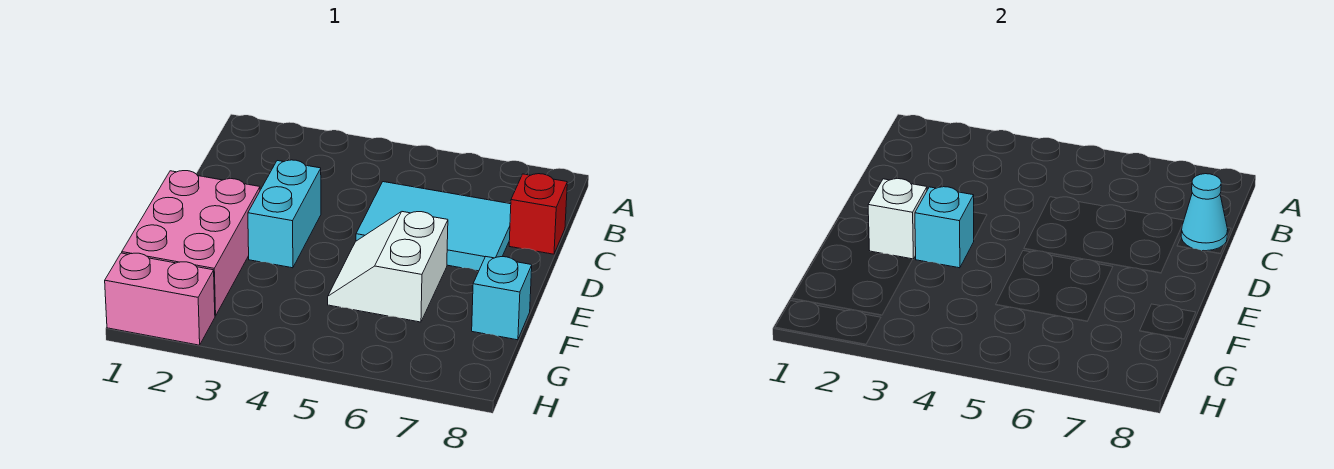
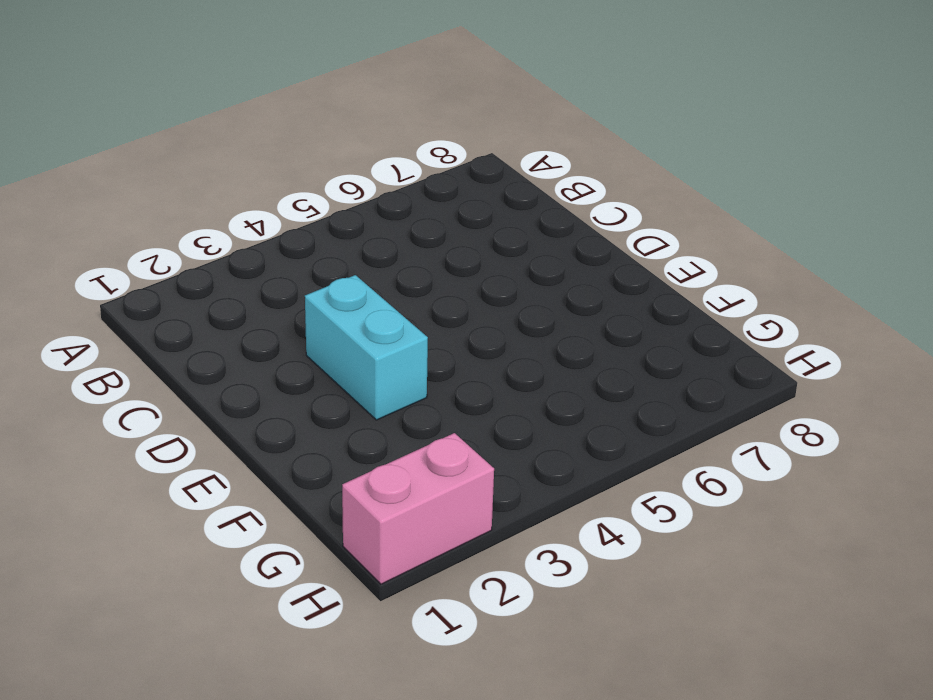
none -> cyan tile C5:D7 level 1
none -> red brick C8 level 1

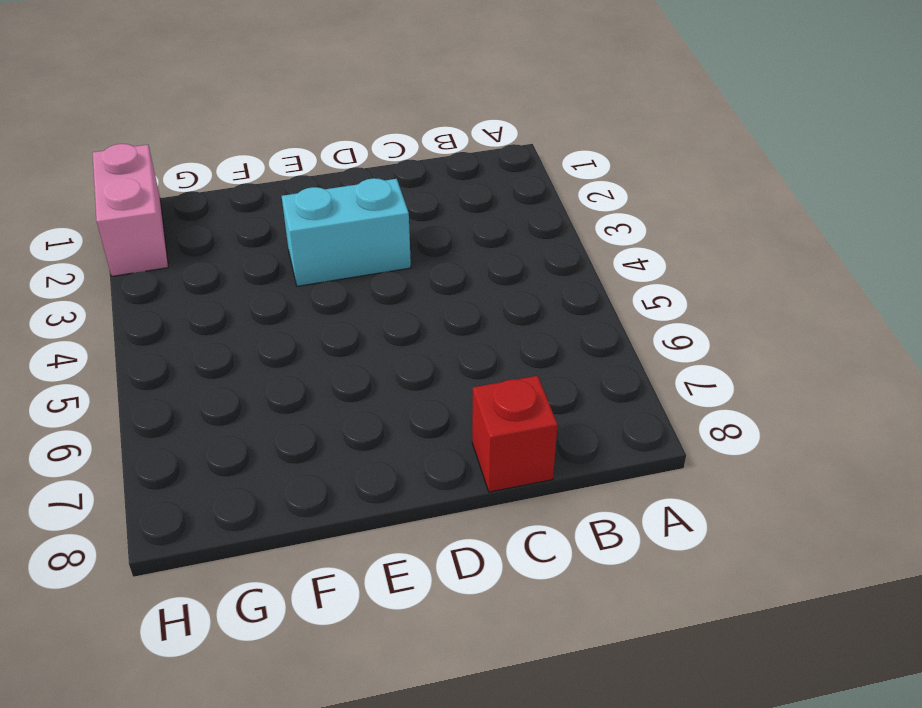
none -> cyan tile C5:D7 level 1
none -> pink brick E1:G2 level 1

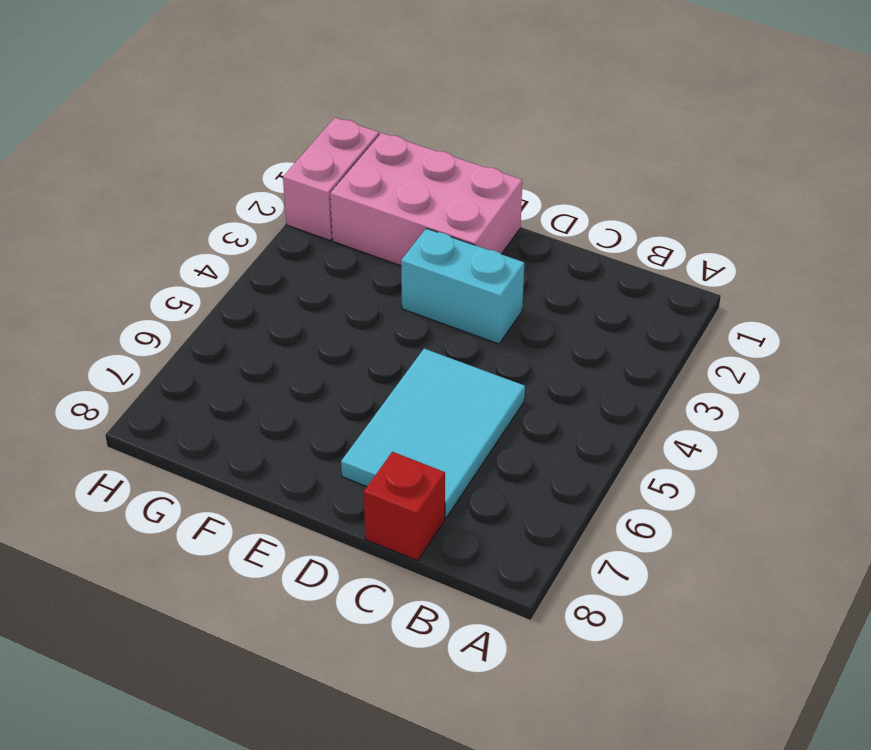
none -> white slope E5:F6 level 1 top 6
none -> cyan brick F8 level 1

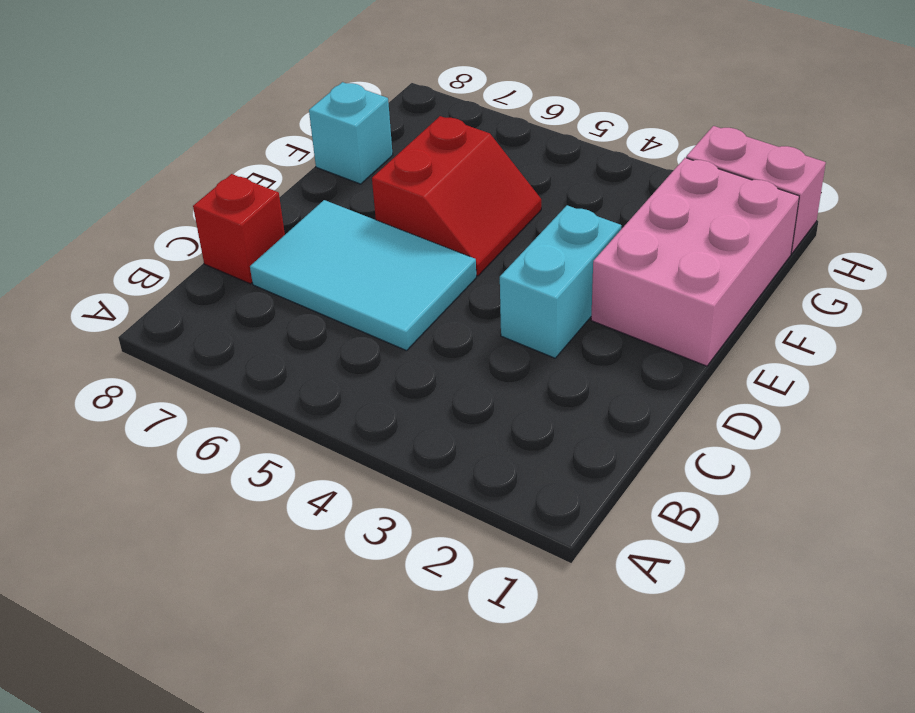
red slope E5:F6 level 1 top 6 -> white slope E5:F6 level 1 top 6
none -> cyan cone C8 level 2
none -> white brick E2 level 2

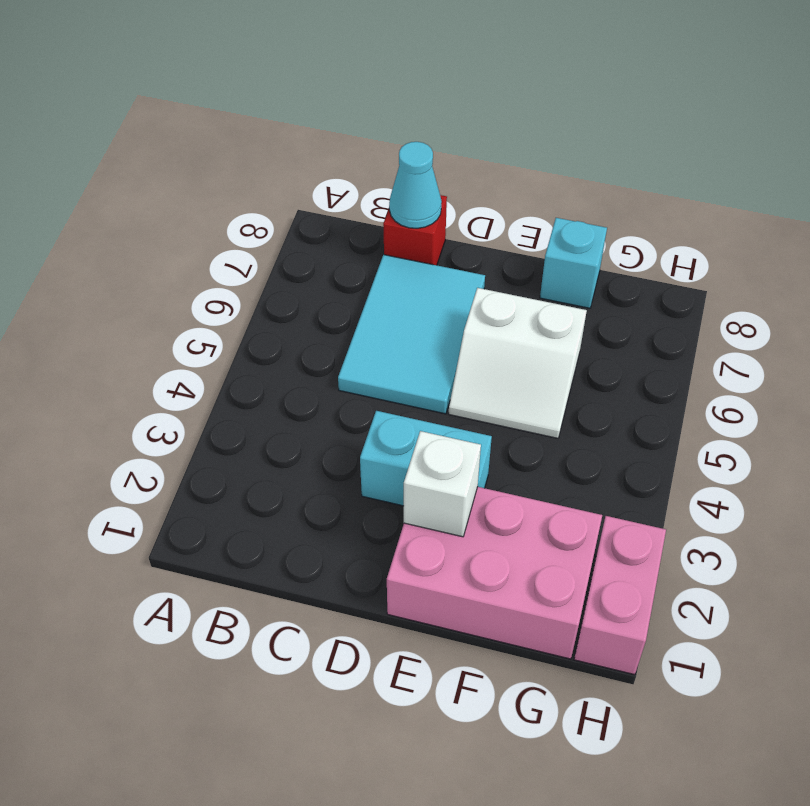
none -> cyan brick E3 level 2

